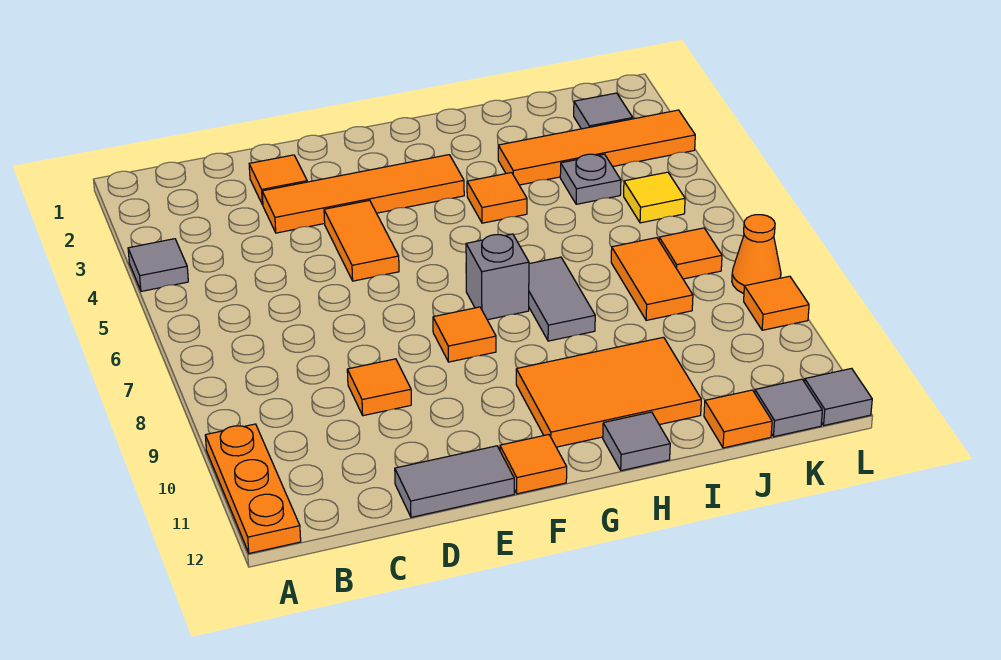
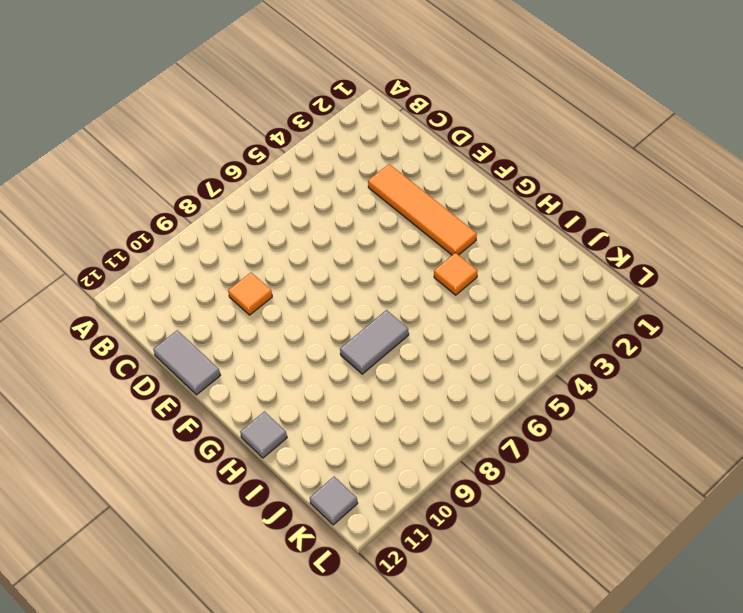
none -> grey tile A4 level 1
none -> orange plate A10:A12 level 1
none -> orange tile D2 level 1

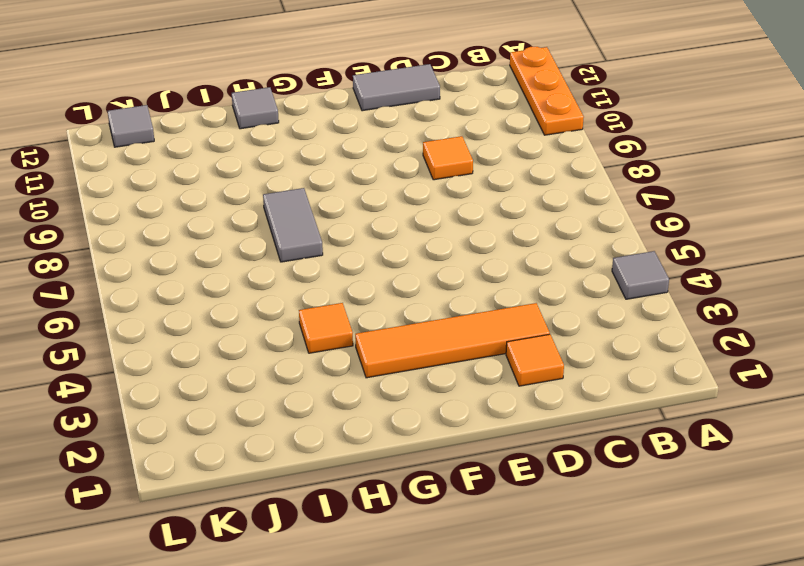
none -> orange tile E4:E5 level 1
none -> orange tile F8 level 1
none -> orange tile F12 level 1

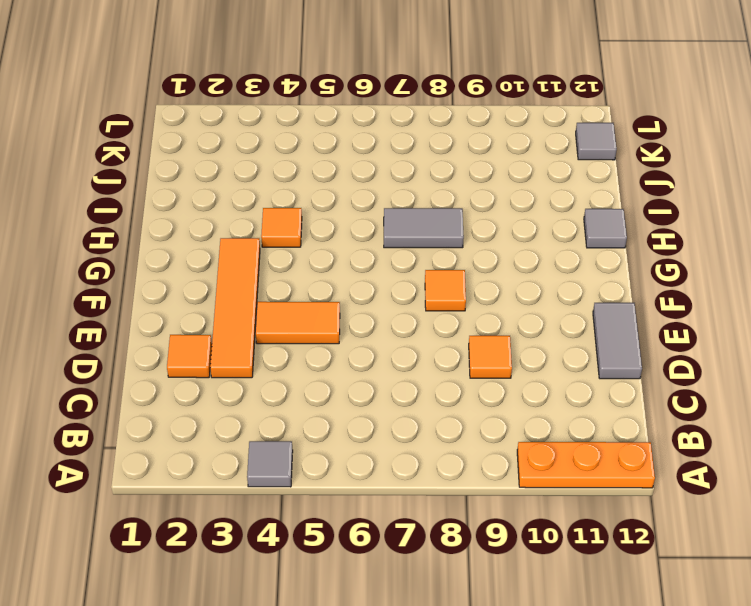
none -> orange tile F12 level 1
none -> grey brick G7 level 1
none -> orange tile G10:I11 level 1

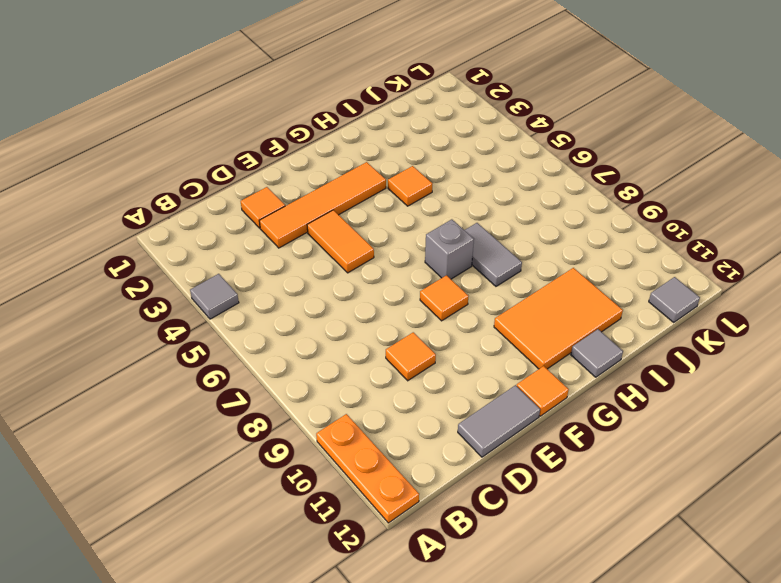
none -> orange tile I3:L3 level 1
none -> grey plate J4 level 1
none -> orange tile J7:J8 level 1

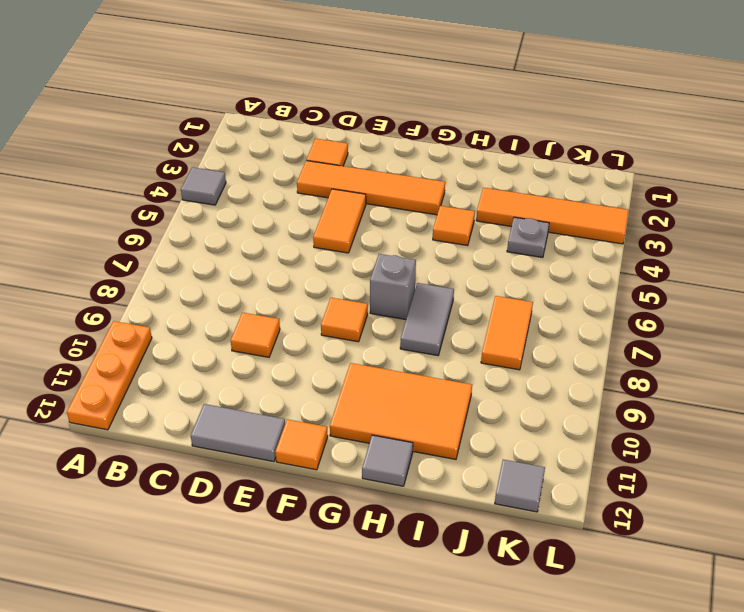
none -> orange tile J12 level 1
none -> grey tile K2 level 1
none -> yellow tile K5 level 1

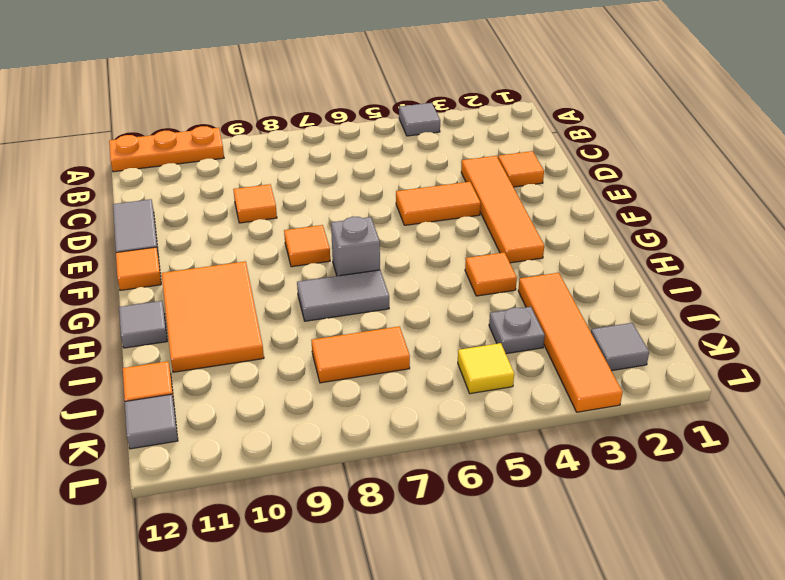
none -> orange tile K7 level 1
none -> orange cone L8 level 1
none -> orange tile L9 level 1

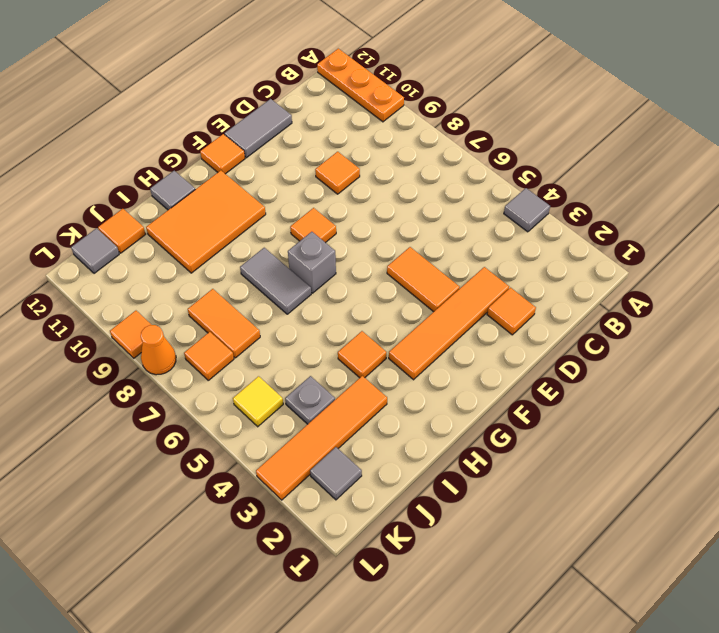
none -> grey tile L12 level 1

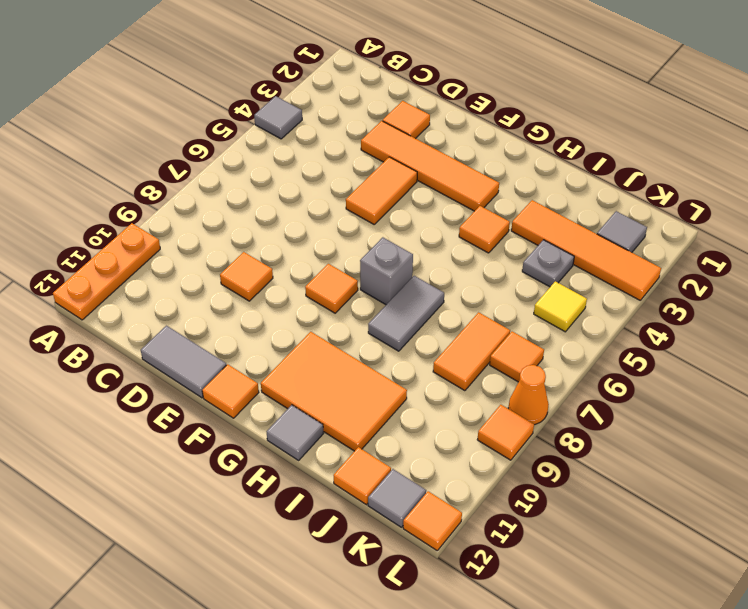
orange tile L12 level 1 -> grey tile L12 level 1

